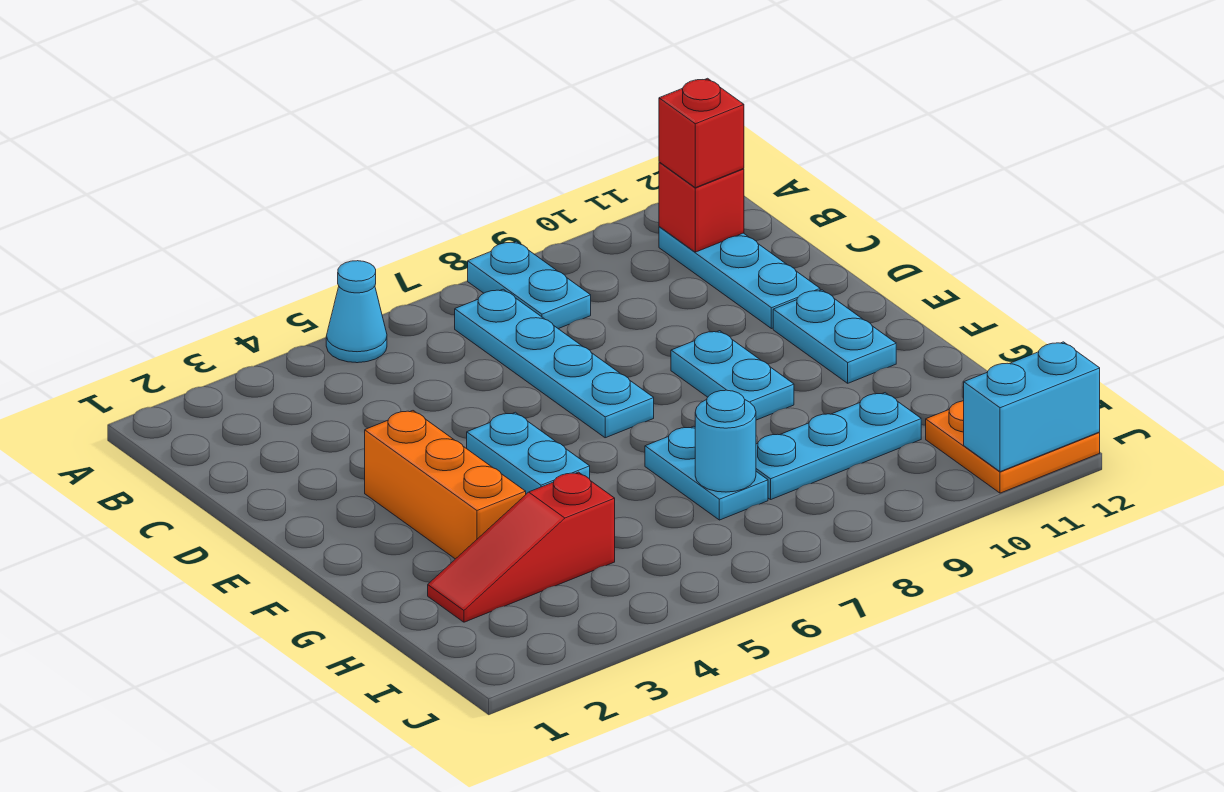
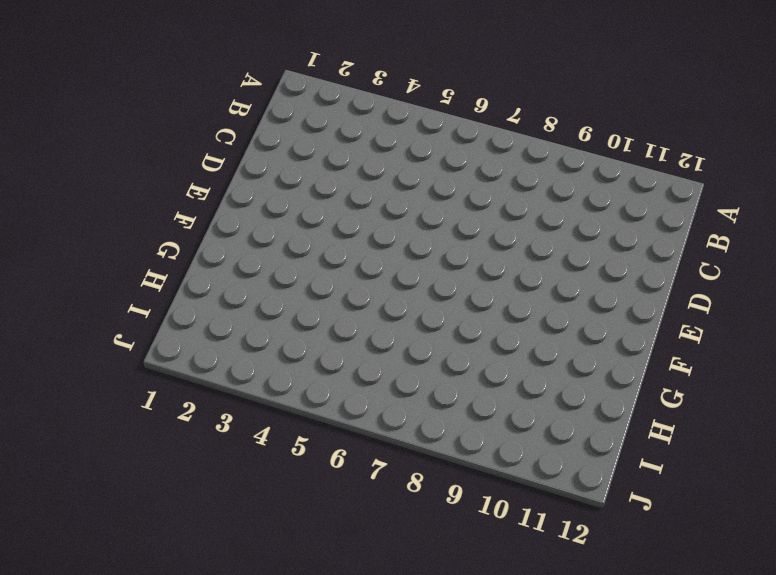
none -> cyan cone A5 level 1
none -> cyan plate A8:B8 level 1
none -> cyan plate B7:E7 level 1

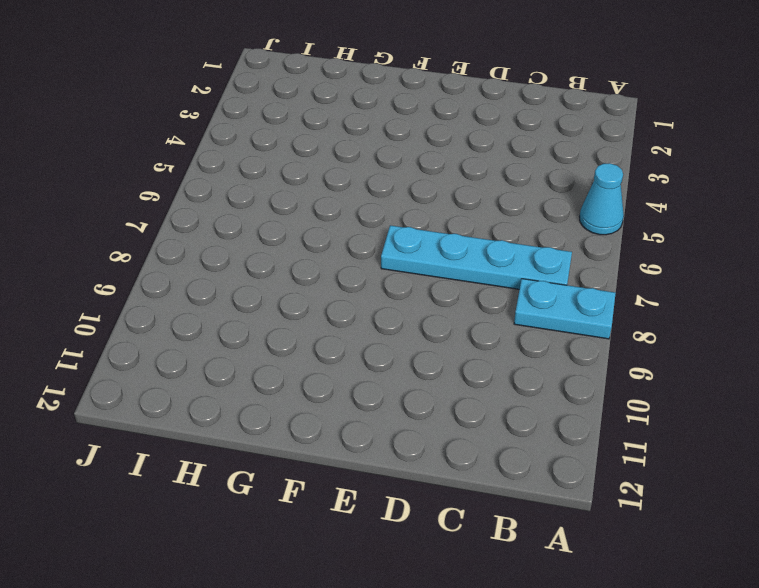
none -> cyan plate B11:D11 level 1
none -> orange brick E3:G3 level 1
none -> cyan plate E5:F5 level 1

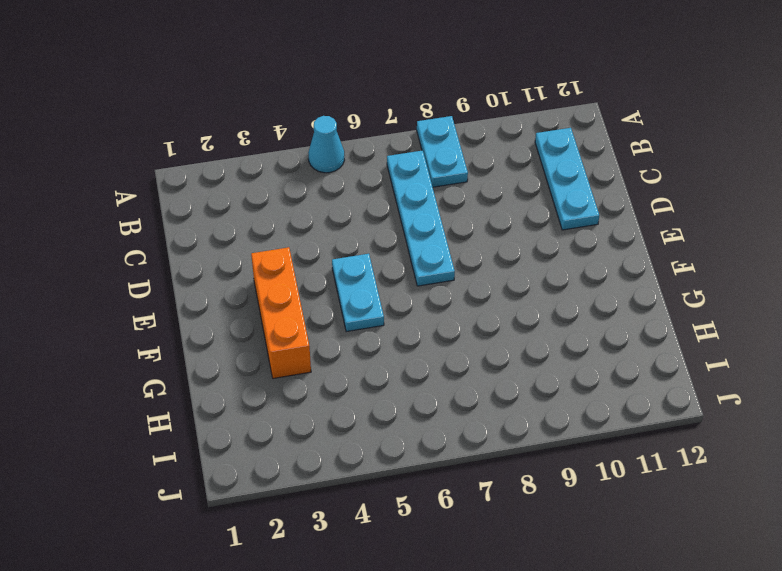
none -> cyan plate E9:F9 level 1
none -> cyan plate E11:F11 level 1
none -> cyan plate G7:H7 level 1

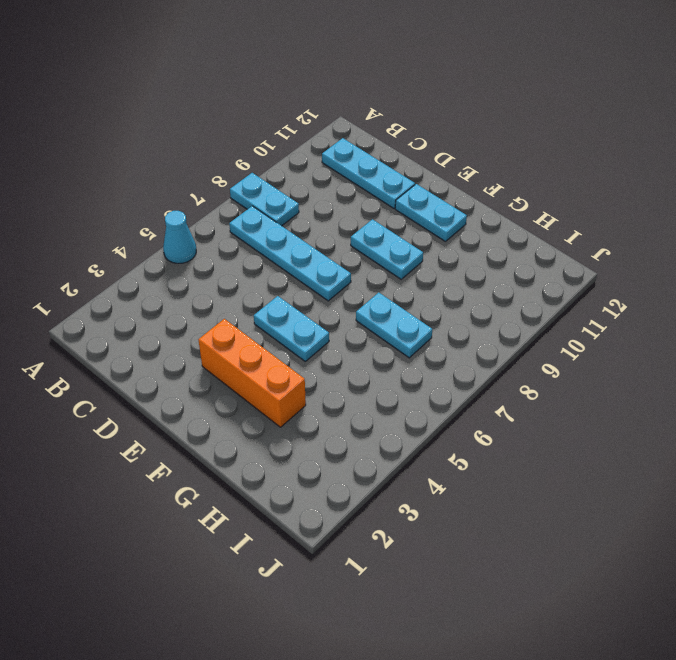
none -> red slope H2:H4 level 1 top 4
none -> cyan plate H8:H10 level 1
none -> orange plate I11:J12 level 1

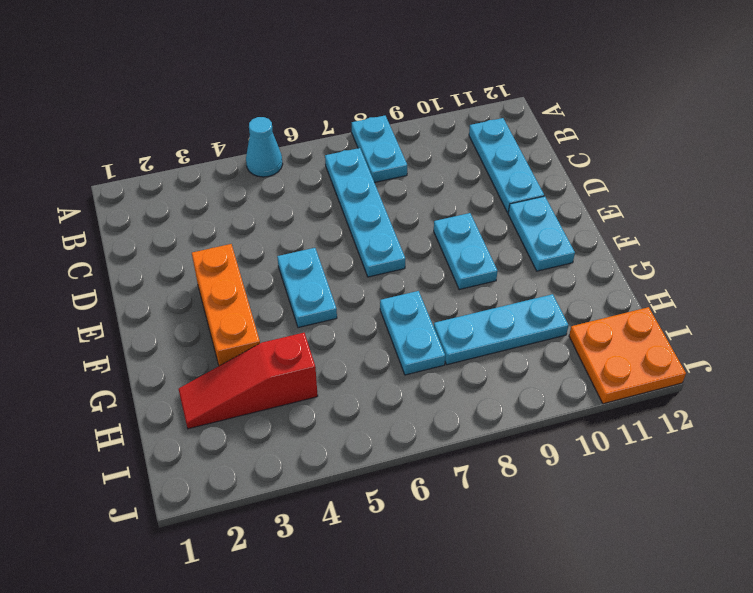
none -> red brick B11 level 2
none -> cyan round brick H7 level 2
none -> cyan brick J11:J12 level 2

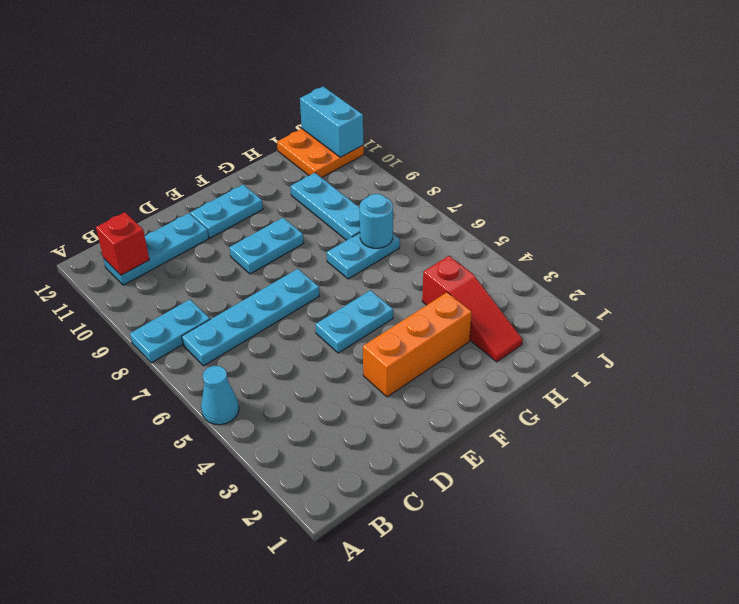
none -> red brick B11 level 3

